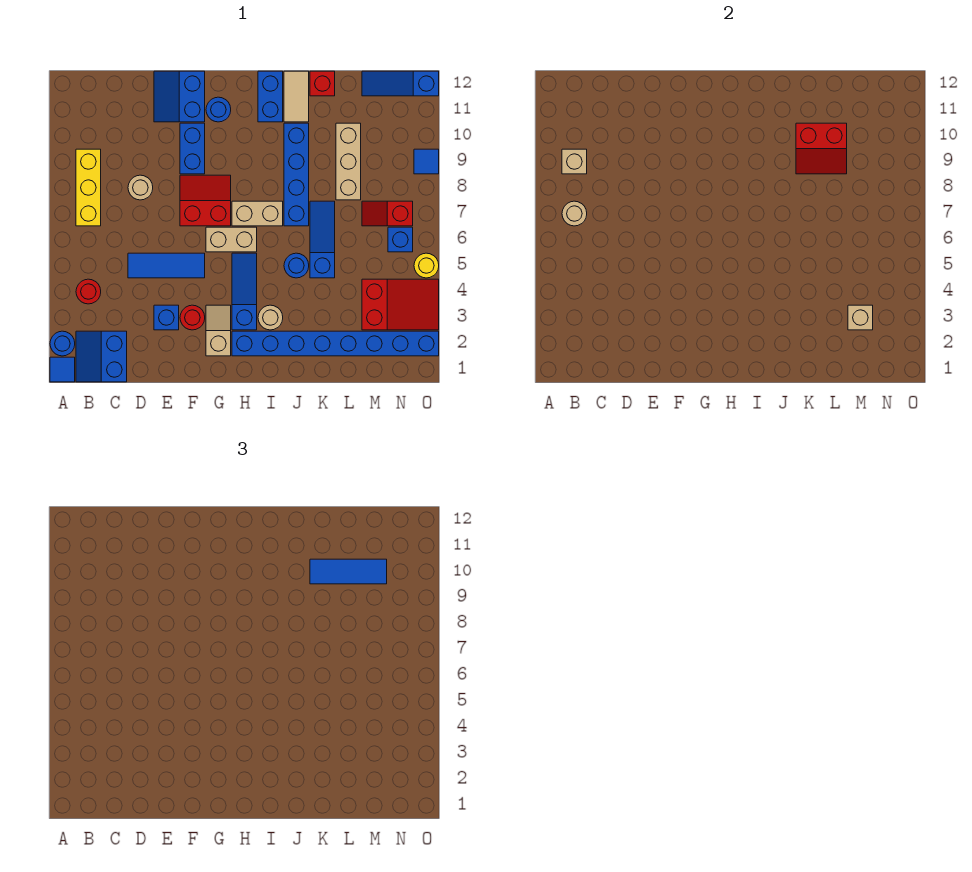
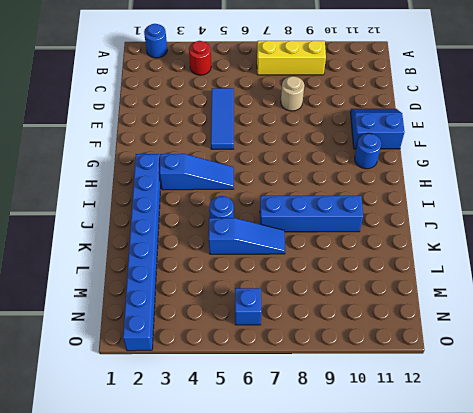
none -> blue tile A1 level 1
none -> blue slope B1:C2 level 1 top C
none -> blue brick E3 level 1
none -> red round brick F3 level 1

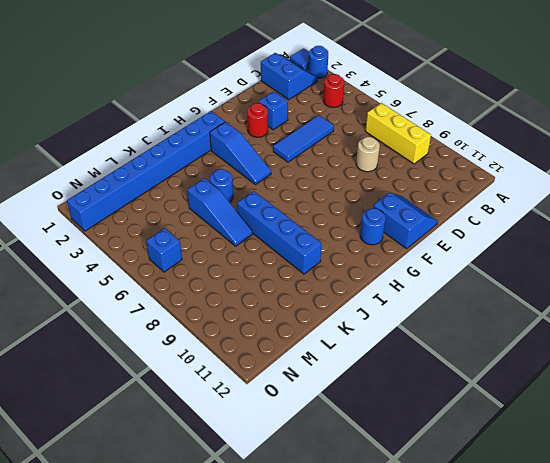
none -> red slope F7:G8 level 1 top 7
none -> blue brick F9:F10 level 1
none -> tan slope G2:G3 level 1 top 2
none -> tan brick G6:H6 level 1

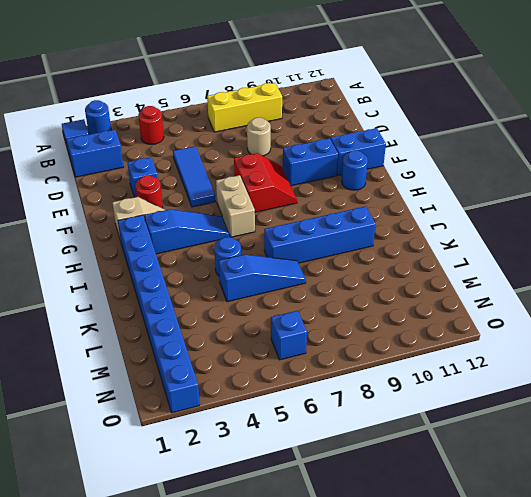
none -> tan brick H7:I7 level 1
none -> tan round brick I3 level 1
none -> blue brick I11:I12 level 1
none -> tan tile J11:J12 level 1

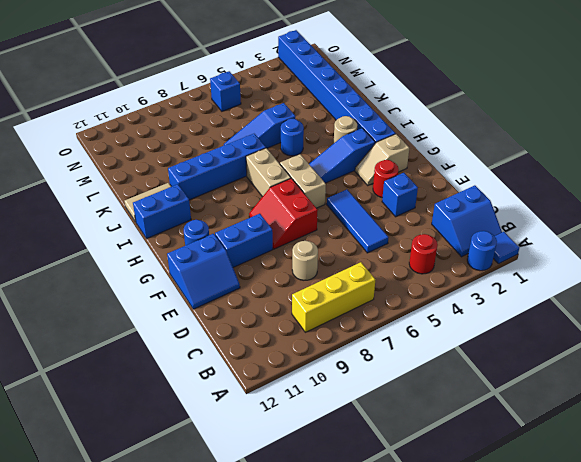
none -> red brick K12 level 1
none -> tan brick L8:L10 level 1
none -> red slope M3:O4 level 1 top M
none -> red slope M7:N7 level 1 top N

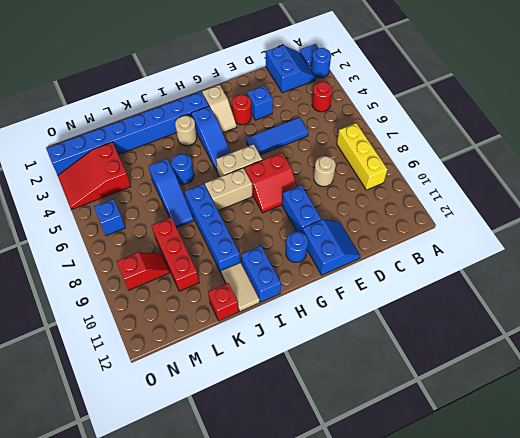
red brick L8:L10 level 1 -> tan brick L8:L10 level 1
red slope M9:N9 level 1 top N -> red slope M7:N7 level 1 top N
none -> blue slope M12:O12 level 1 top O
none -> yellow round brick O5 level 1
none -> blue tile O9 level 1
none -> tan round brick B7 level 2

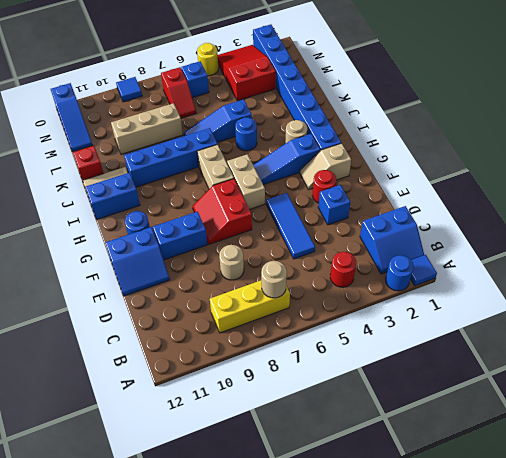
none -> tan brick B9 level 2
none -> red slope K9:L10 level 2 top 10
none -> tan brick M3 level 2
none -> blue tile K10:M10 level 3

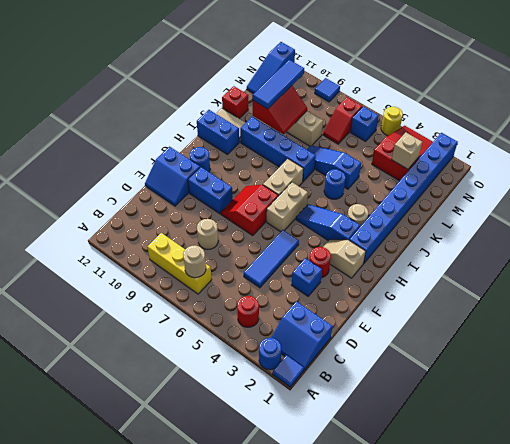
none -> tan brick B9 level 2

